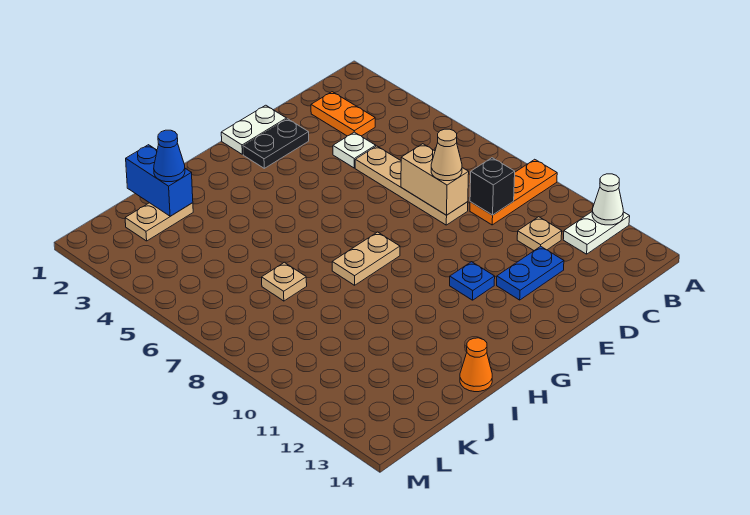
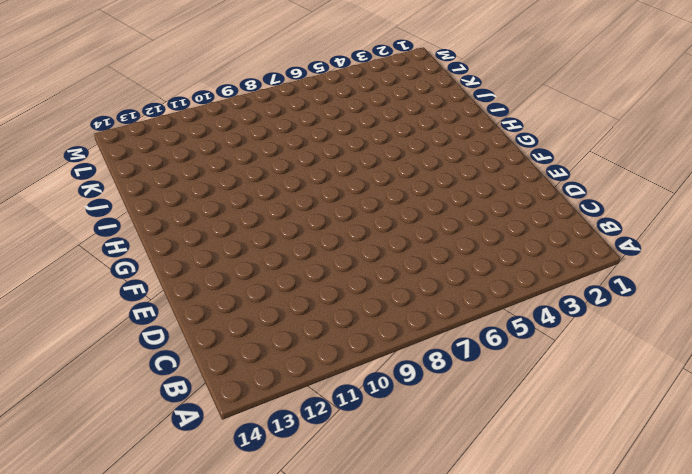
none -> orange plate A9:C9 level 1
none -> white plate A12:B12 level 1
none -> orange plate C2:C3 level 1

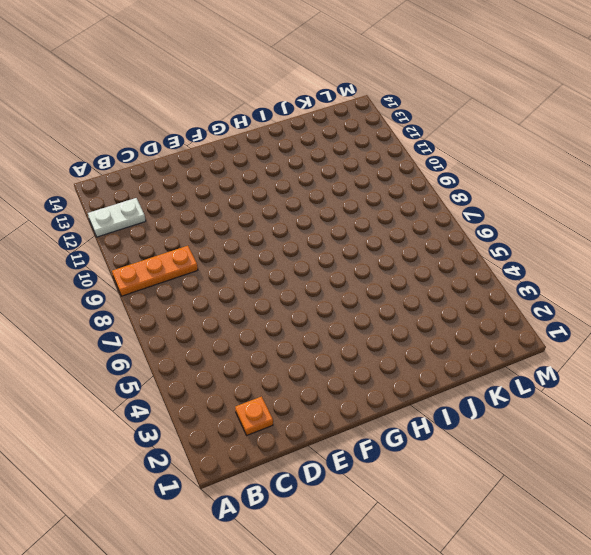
orange plate C2 level 1 -> orange plate C2:C3 level 1
none -> tan plate C11 level 1
none -> white plate D4 level 1
none -> tan plate D5:D8 level 1

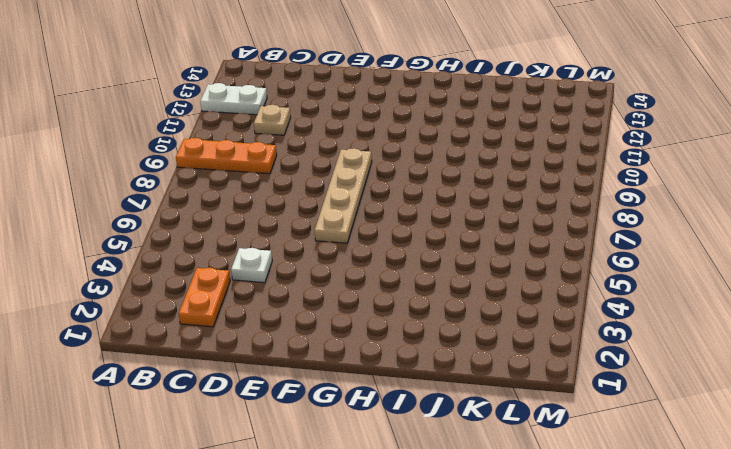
tan plate F6:F9 level 1 -> tan plate D5:D8 level 1
none -> blue plate D12:E12 level 1
none -> white plate E1:F1 level 1
none -> black plate E2:F2 level 1

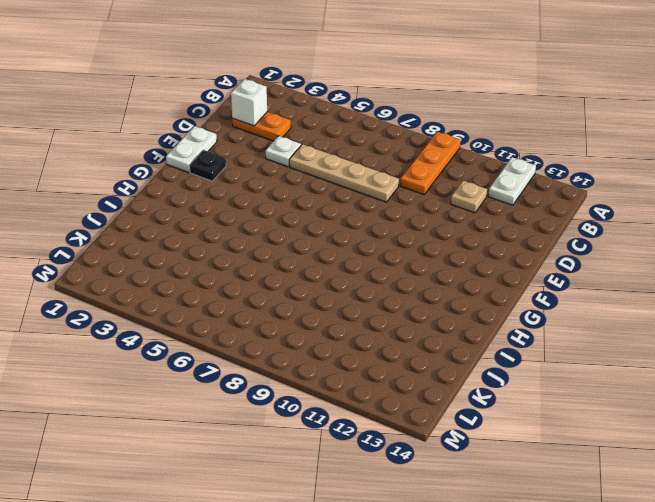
white brick C2 level 2 -> none
black plate F2 level 1 -> black plate E2:F2 level 1
none -> blue plate D12:E12 level 1
none -> blue plate F11 level 1
none -> tan plate G8:H8 level 1

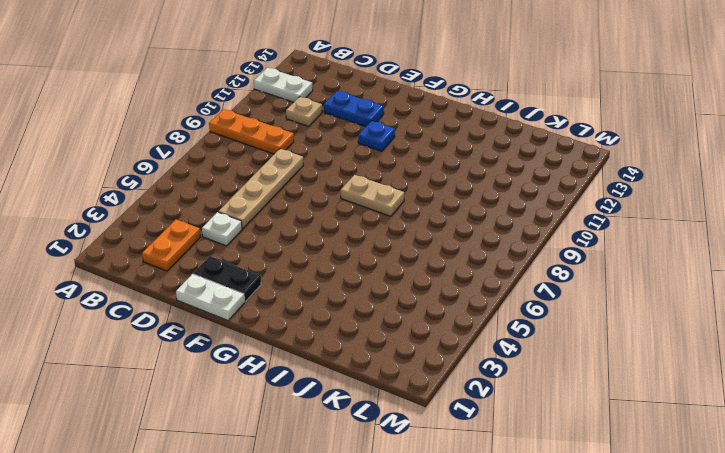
none -> orange cone I14 level 1
none -> tan plate J2:K2 level 1
none -> tan plate J7 level 1

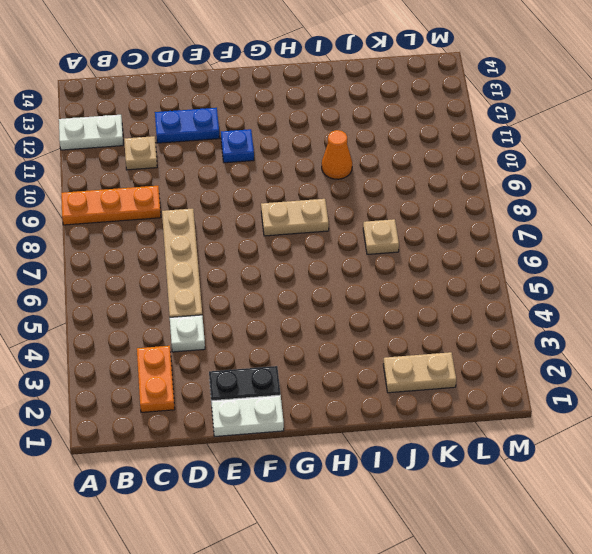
orange cone I10 level 1 -> orange cone I14 level 1
none -> white cone A12 level 2
none -> black brick C9 level 2
none -> tan brick D7:D8 level 2

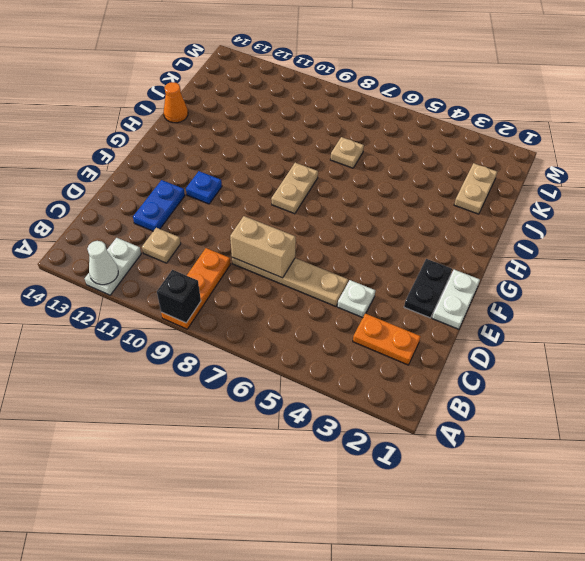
black brick A9 level 2 -> black brick C9 level 2
none -> blue brick J1:J2 level 2
none -> tan cone D8 level 3
none -> blue cone J2 level 3

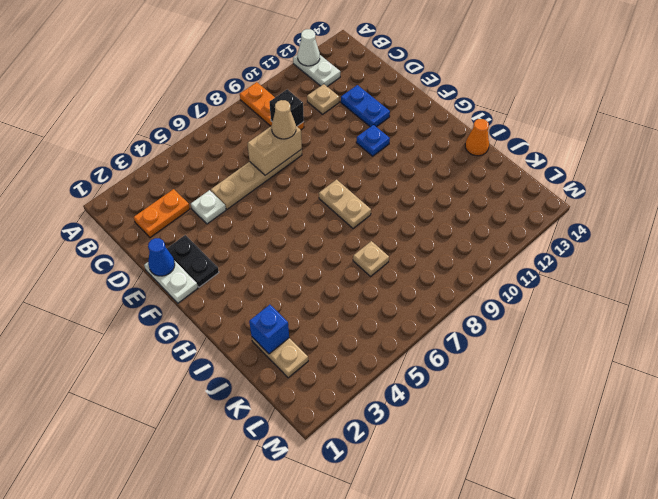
blue cone E1 level 2 -> blue cone J2 level 3
blue brick J2 level 2 -> blue brick J1:J2 level 2

